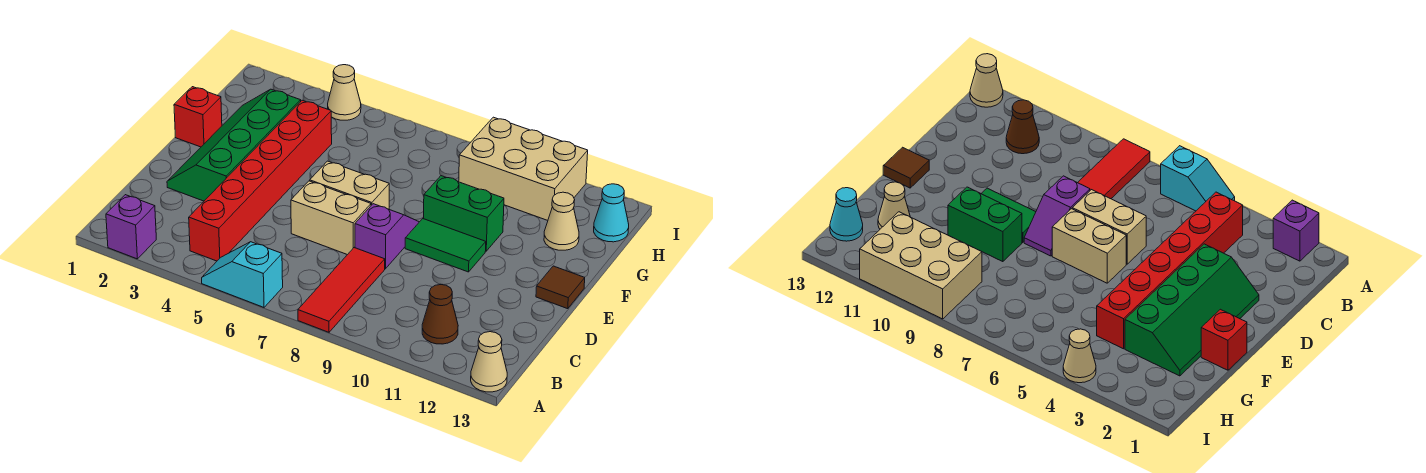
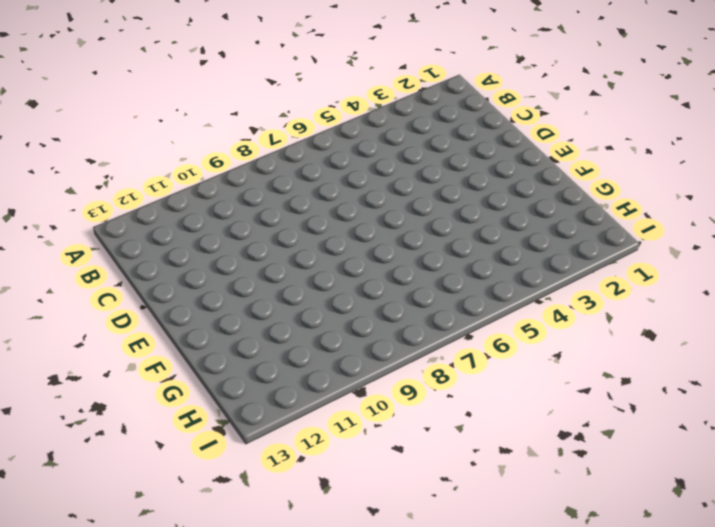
none -> purple brick A2 level 1
none -> cyan slope A5:A6 level 1 top 6
none -> red tile A8:C8 level 1

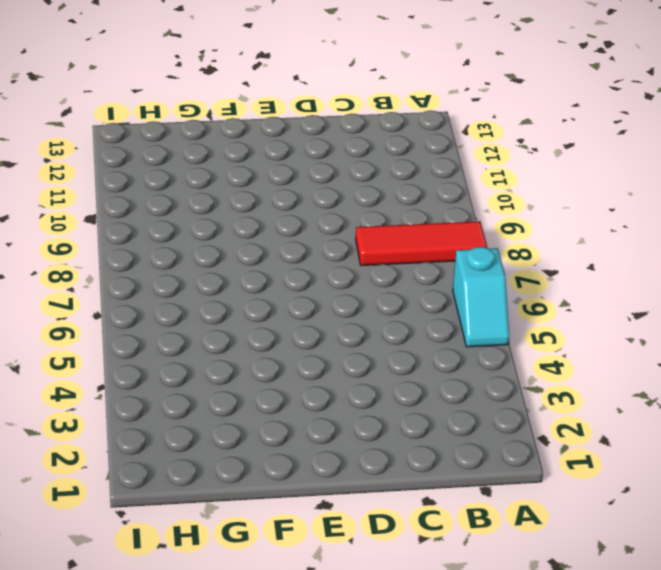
none -> purple brick A2 level 1
none -> tan cone A13 level 1
none -> red brick B4:G4 level 1

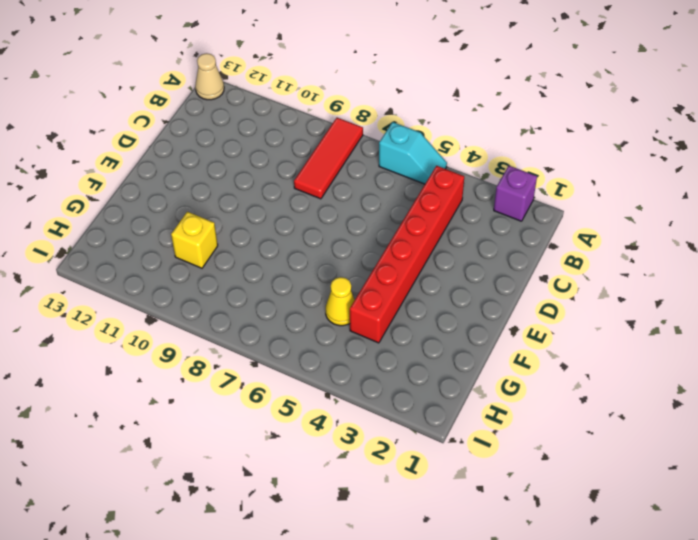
yellow cone G5 level 1 -> none
yellow brick G10 level 1 -> none
none -> brown cone B11 level 1
none -> green slope D2:G3 level 1 top 3
none -> tan brick D6:D7 level 1

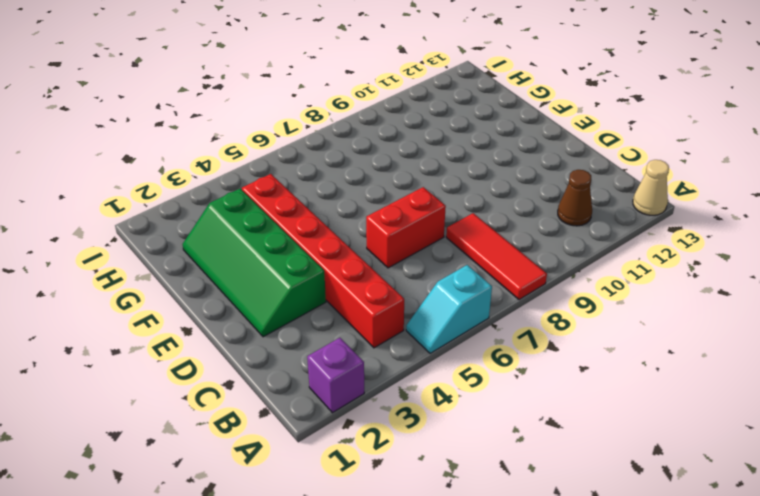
red brick D6:D7 level 1 -> tan brick D6:D7 level 1
none -> purple slope D8:E8 level 1 top D
none -> tan brick E6:E7 level 1
none -> green tile E9:E10 level 1

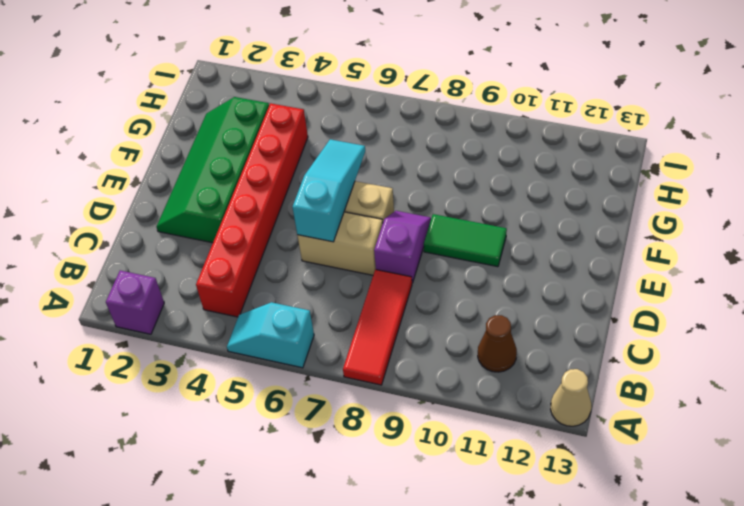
cyan slope D6:F6 level 2 top D -> none
none -> brown tile E13 level 1
none -> red brick F1 level 1
none -> green brick F9:F10 level 1

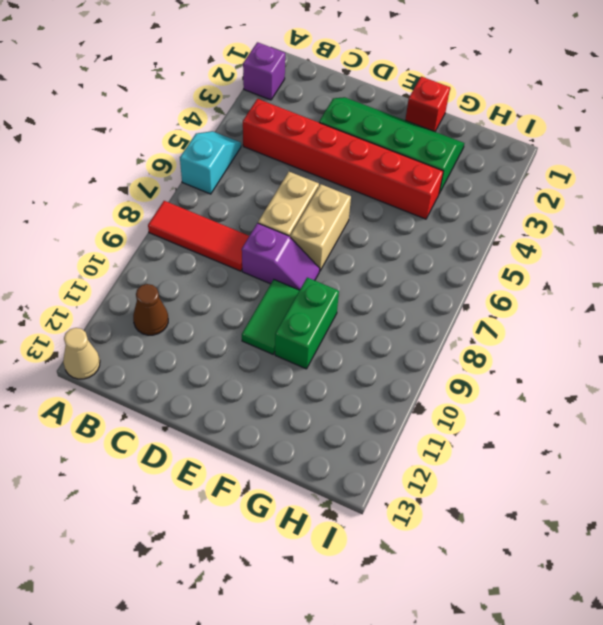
none -> brown tile E13 level 1
none -> tan cone G12 level 1
none -> tan brick H9:I11 level 1

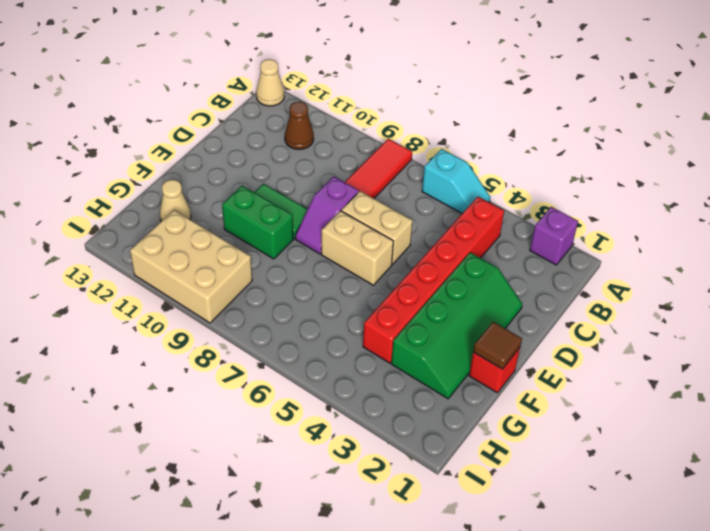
brown tile F1 level 2 -> brown tile E13 level 1
none -> cyan cone H13 level 1
none -> tan cone I4 level 1

